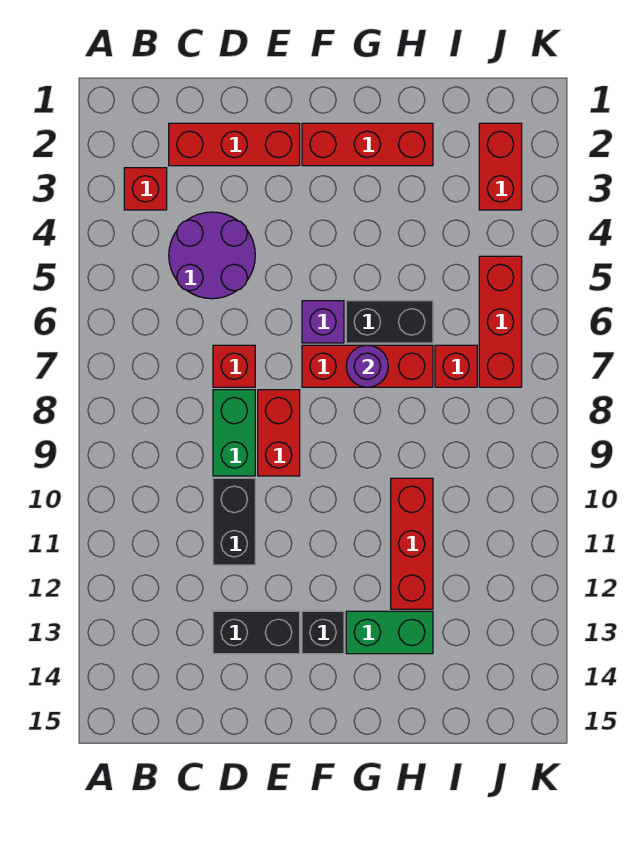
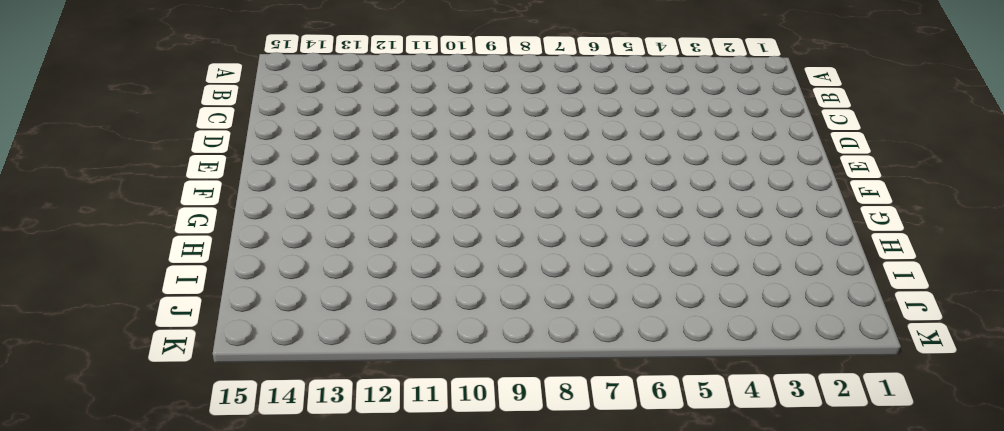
none -> red brick B3 level 1
none -> red brick C2:E2 level 1
none -> purple round brick C4:D5 level 1

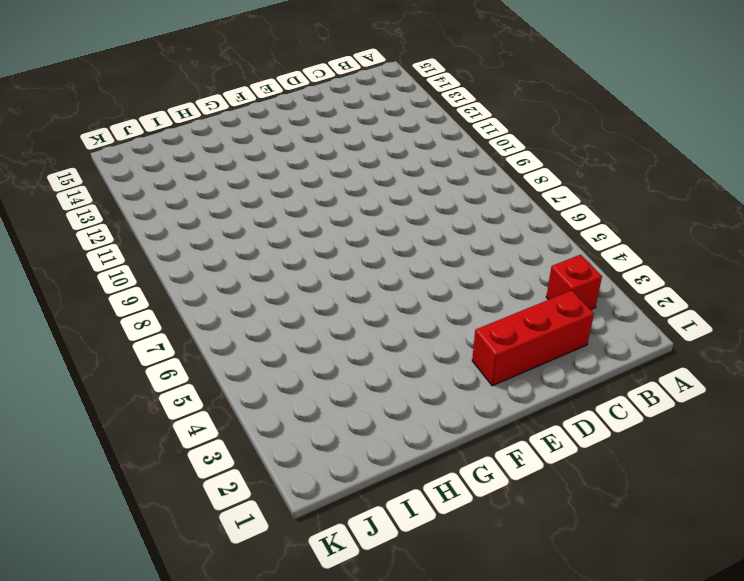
none -> purple round brick C4:D5 level 1
none -> red brick D7 level 1
none -> green brick D8:D9 level 1

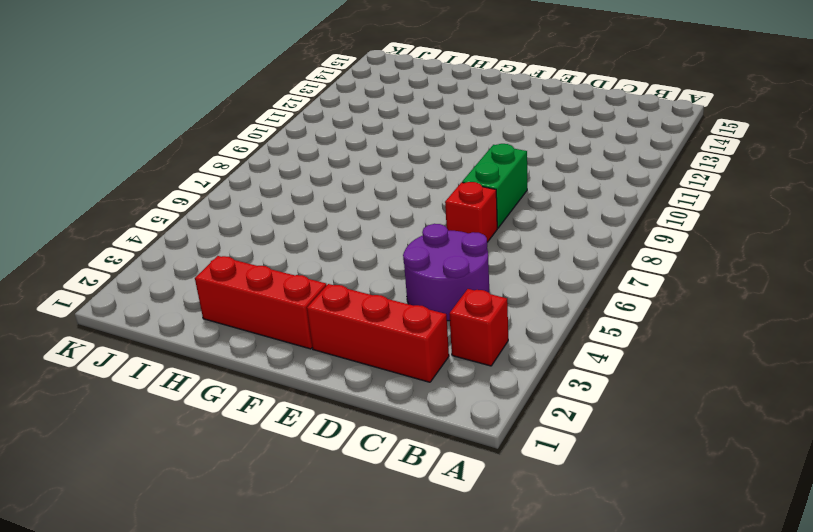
none -> black brick D10:D11 level 1
none -> black brick D13:E13 level 1
none -> red brick E8:E9 level 1

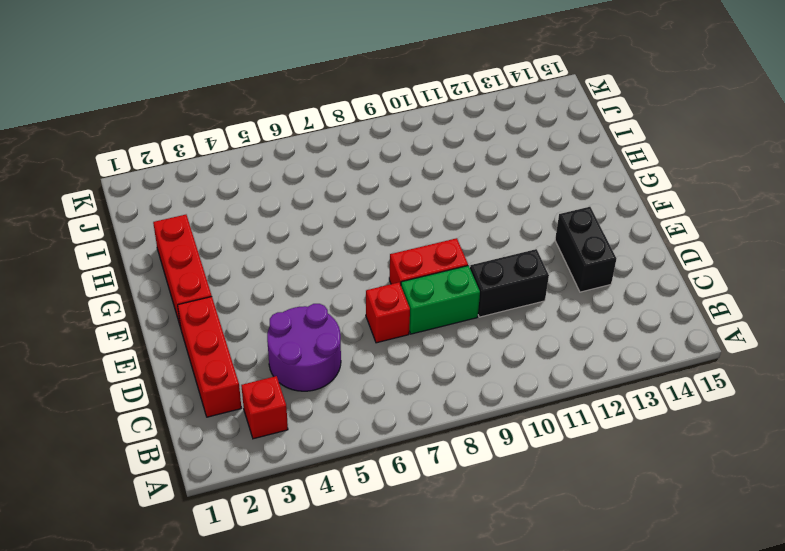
none -> purple brick F6 level 1
none -> red brick F7:H7 level 1
none -> black brick F13 level 1

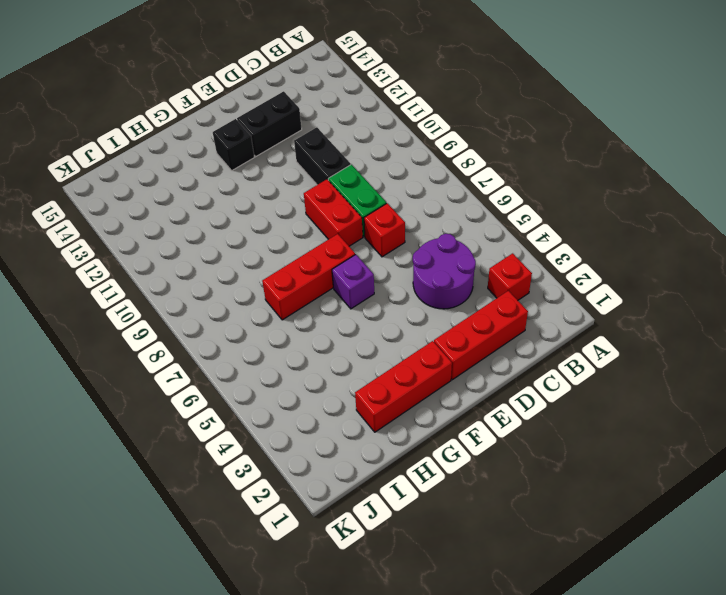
none -> black brick G6:H6 level 1
none -> green brick G13:H13 level 1
none -> red brick H10:H12 level 1

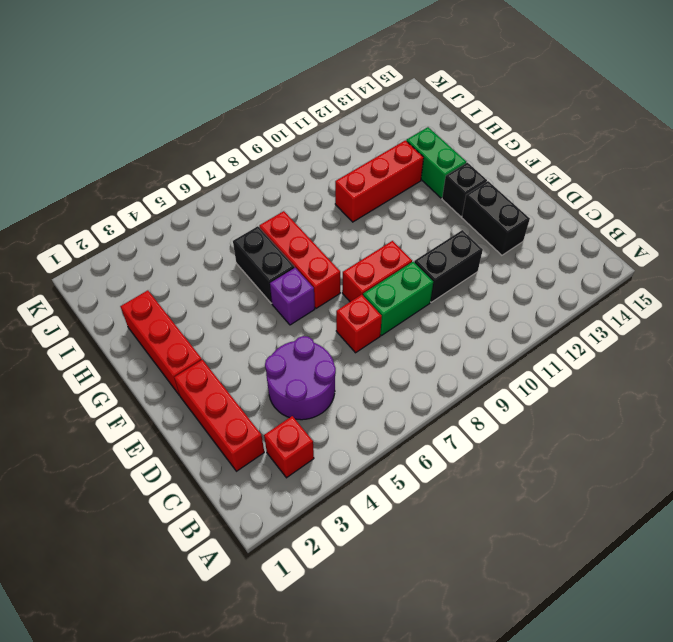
none -> red brick I7 level 1
none -> red brick J2:J3 level 1
none -> red brick J5:J7 level 1

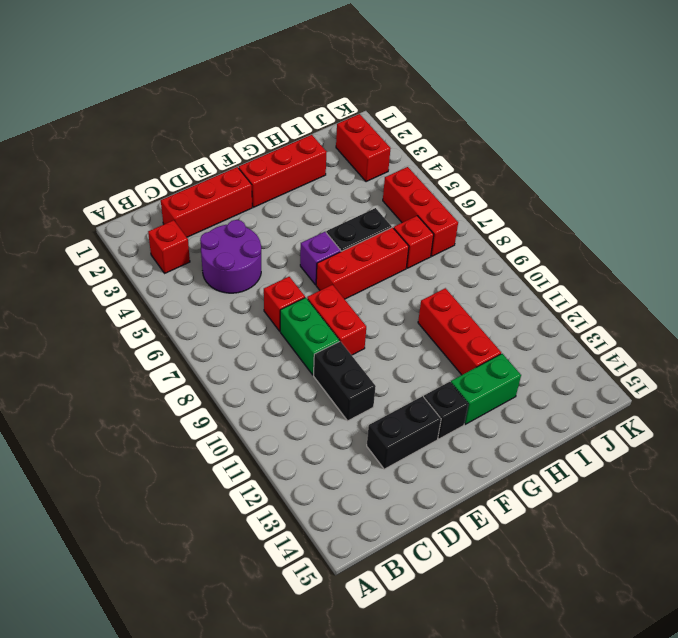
none -> purple round brick G7 level 2

